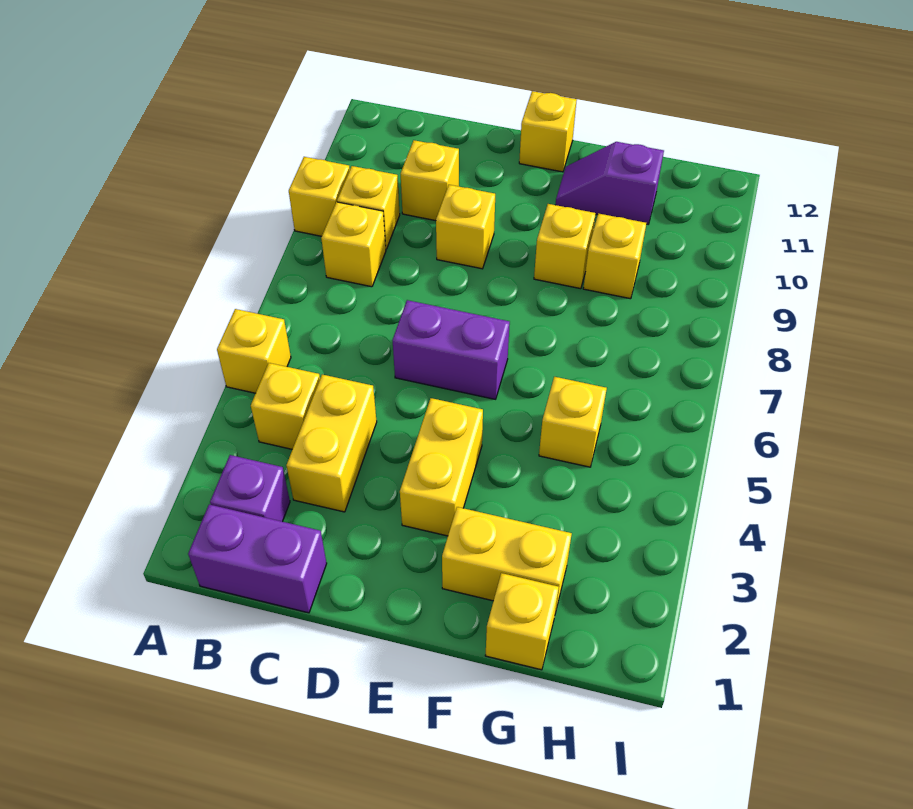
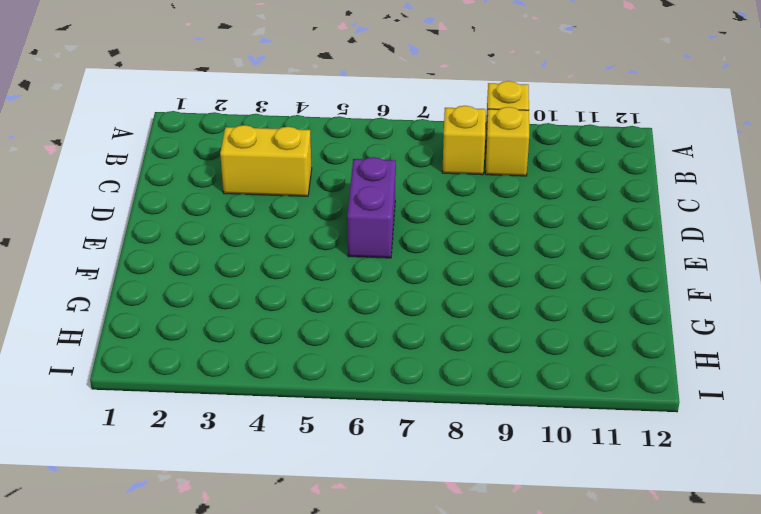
none -> yellow brick A5 level 1
none -> purple brick B1:C1 level 1
none -> purple brick B2 level 1

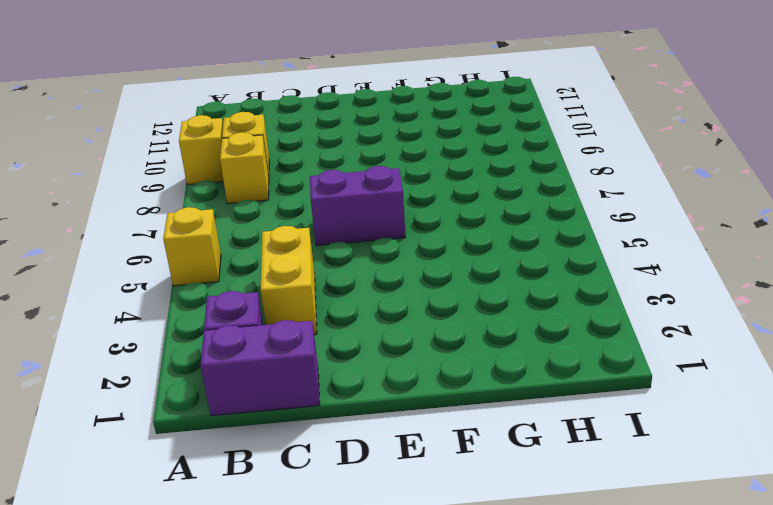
none -> yellow brick B4 level 1
none -> yellow brick C10 level 1
none -> yellow brick D9 level 1

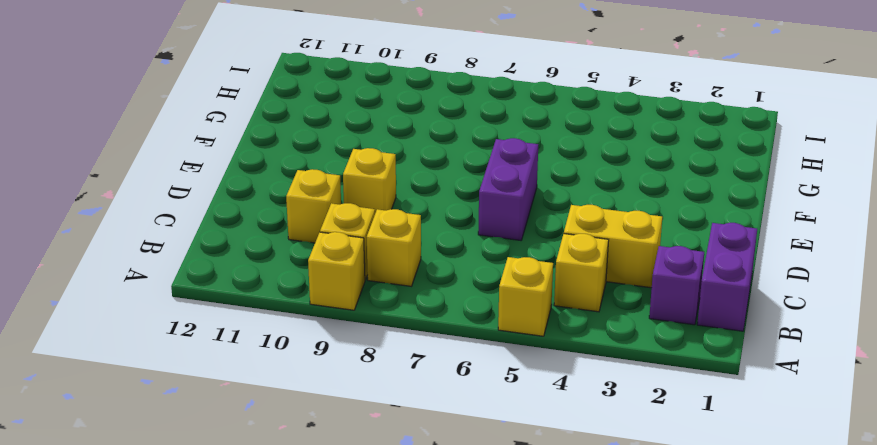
none -> yellow brick E3:E4 level 1
none -> yellow brick E12 level 1
none -> yellow brick F2:G2 level 1

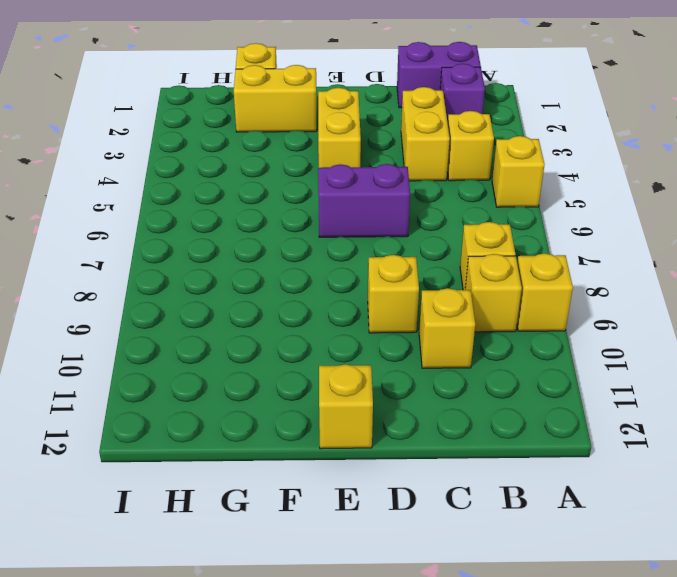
none -> yellow brick F9 level 1
none -> purple slope F11:G11 level 1 top G
none -> yellow brick G5 level 1

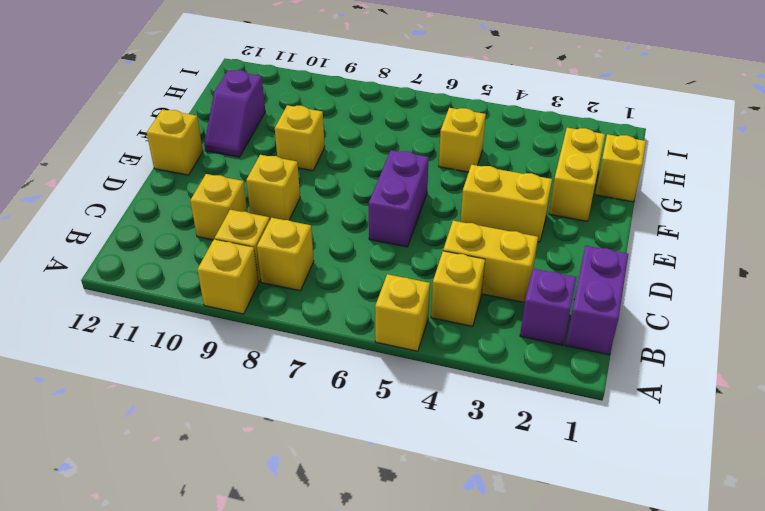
none -> yellow brick G9 level 1

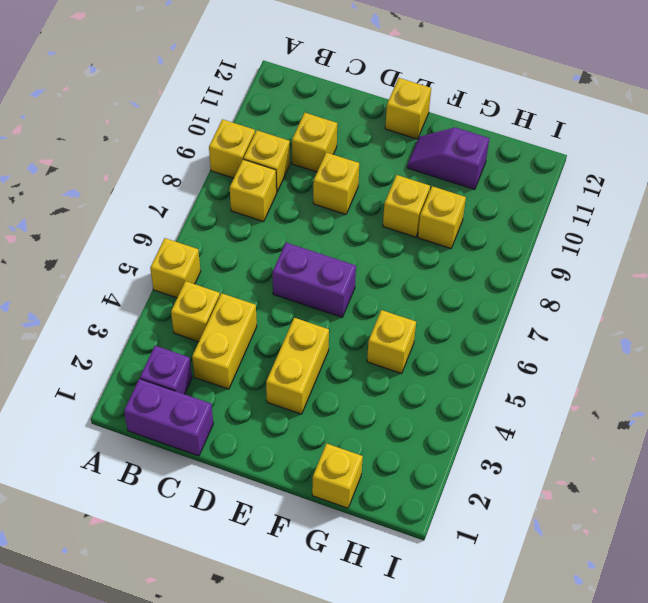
none -> yellow brick F2:G2 level 1

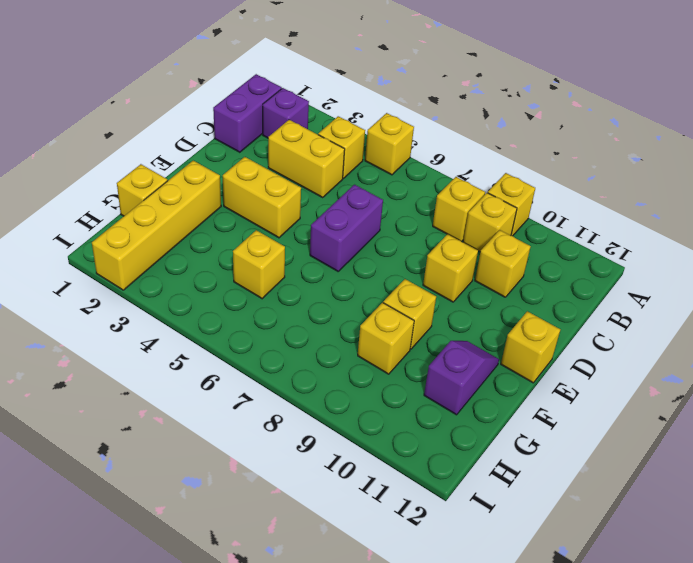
yellow brick F2:I2 level 1 -> yellow brick F2:G2 level 1

